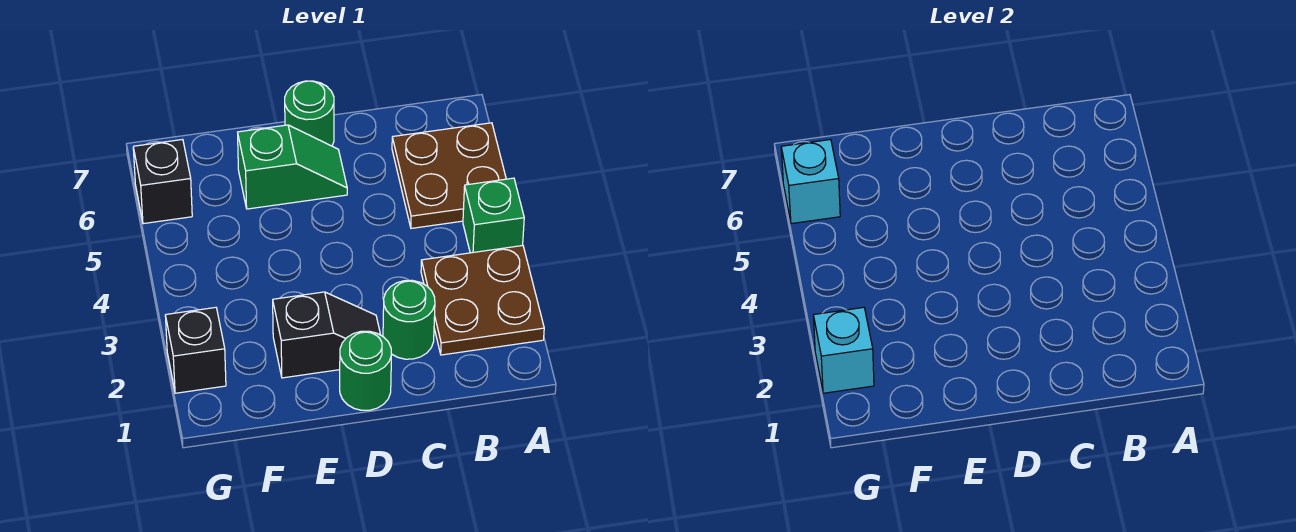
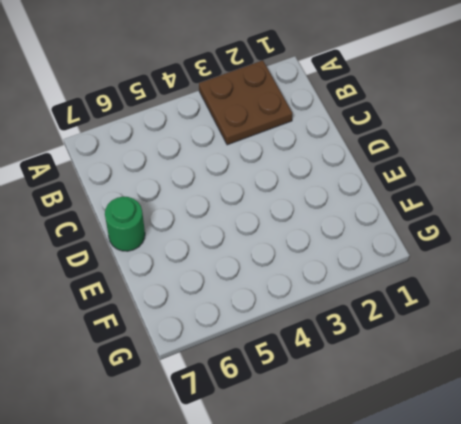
none -> green brick A4 level 1
none -> brown plate A5:B6 level 1
none -> green round brick C2 level 1

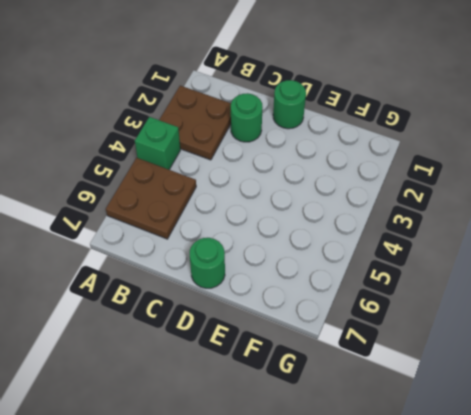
none -> black slope D2:E2 level 1 top E
none -> green slope D6:E6 level 1 top E
none -> black brick G2 level 1

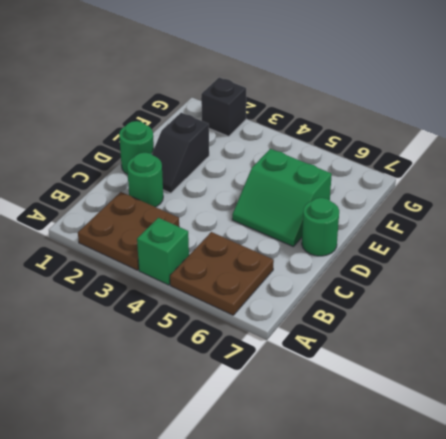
green slope D5:E6 level 1 top E -> green slope D6:E6 level 1 top E
none -> black brick G6 level 1
none -> cyan brick G2 level 2
none -> cyan brick G6 level 2

